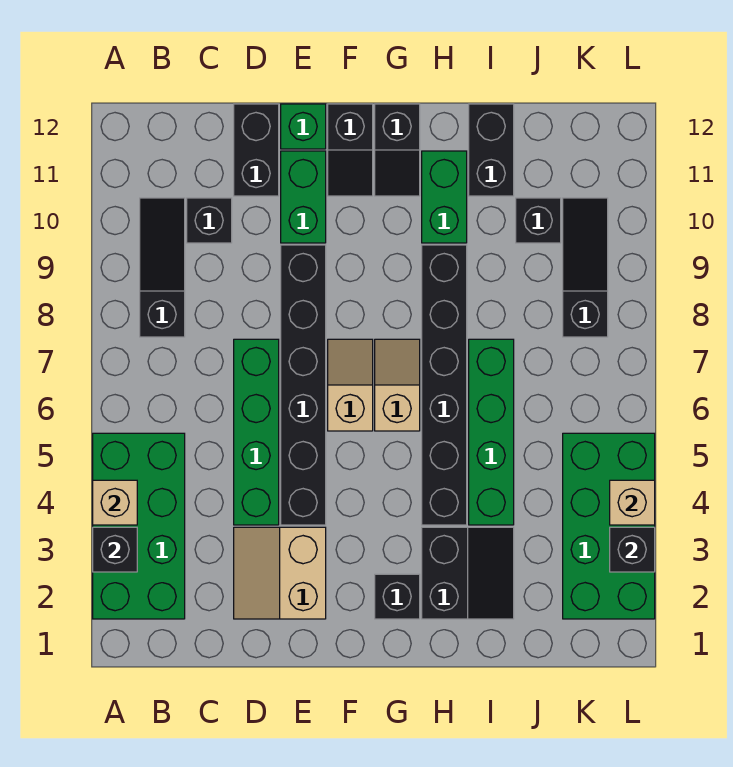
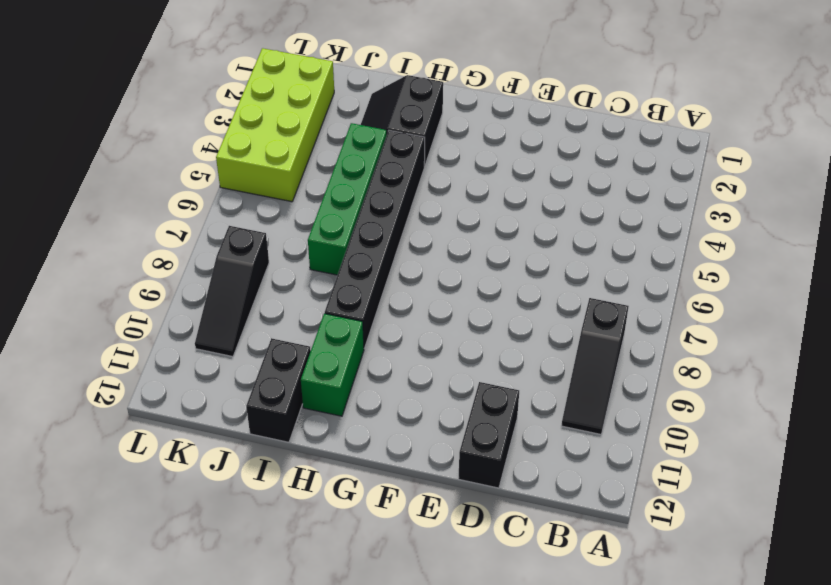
lime brick K2:L5 level 1 -> green brick K2:L5 level 1
none -> green brick A2:B5 level 1
none -> black brick C10 level 1
none -> tan slope D2:E3 level 1 top E

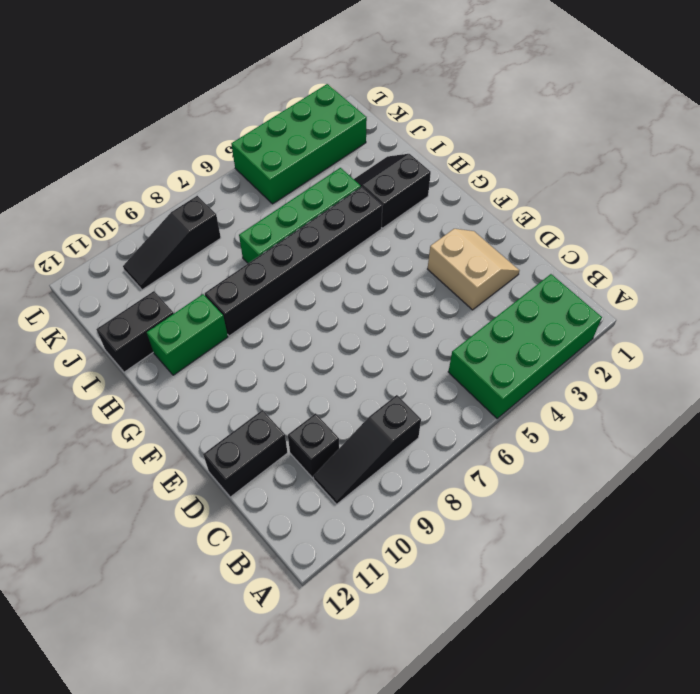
tan slope D2:E3 level 1 top 3 -> tan slope D2:E3 level 1 top E
none -> green brick D4:D7 level 1
none -> black brick E4:E9 level 1
none -> green brick E10:E11 level 1

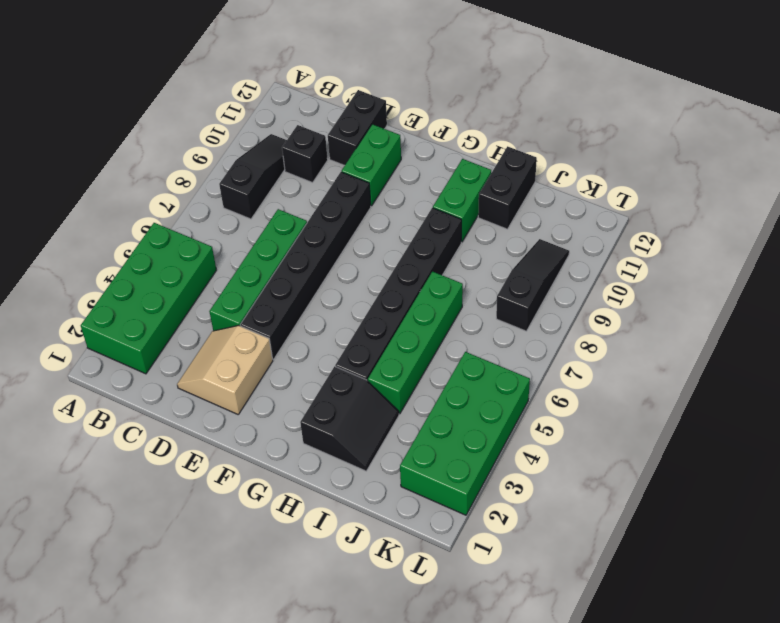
none -> green brick E12 level 1
none -> tan slope F6:F7 level 1 top 6
none -> black slope F11:F12 level 1 top 12

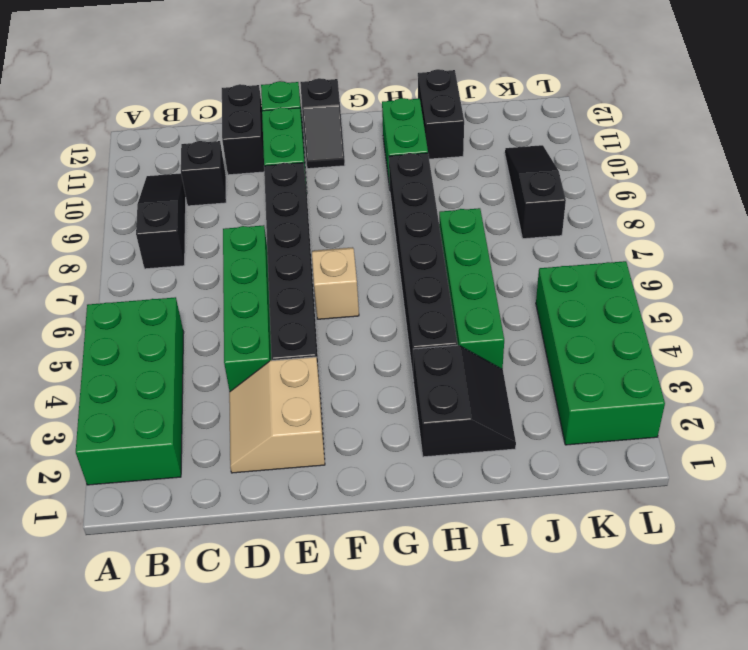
none -> black brick G2 level 1
none -> tan slope G6:G7 level 1 top 6
none -> black slope G11:G12 level 1 top 12

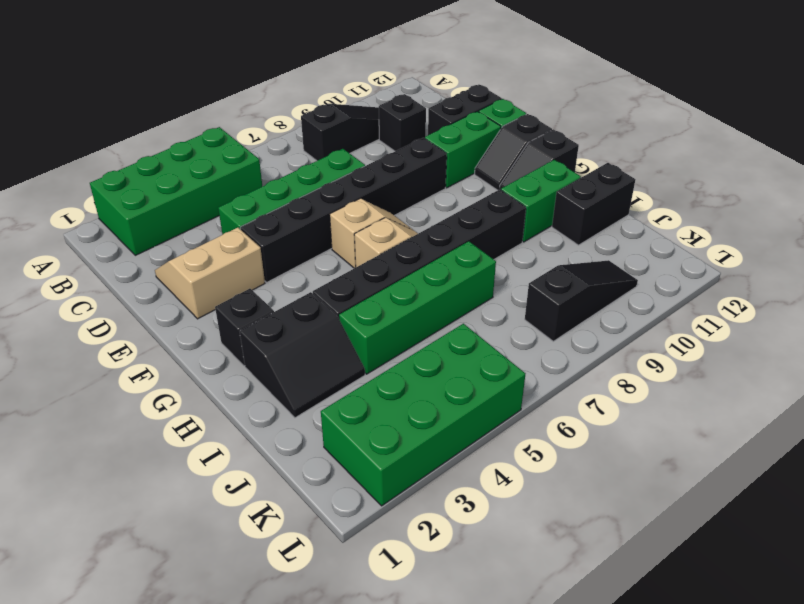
none -> black brick J10 level 1
none -> black brick A3 level 2
none -> tan brick A4 level 2

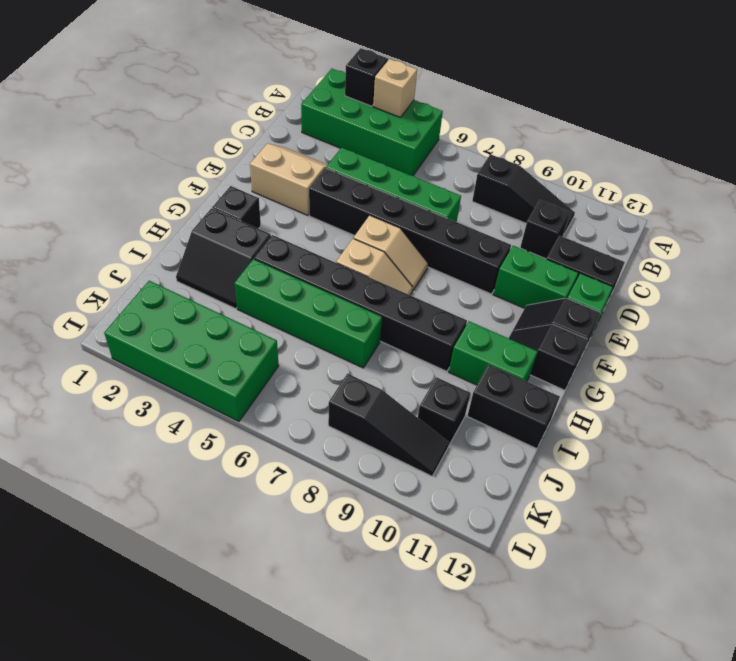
none -> black brick L3 level 2
none -> tan brick L4 level 2

